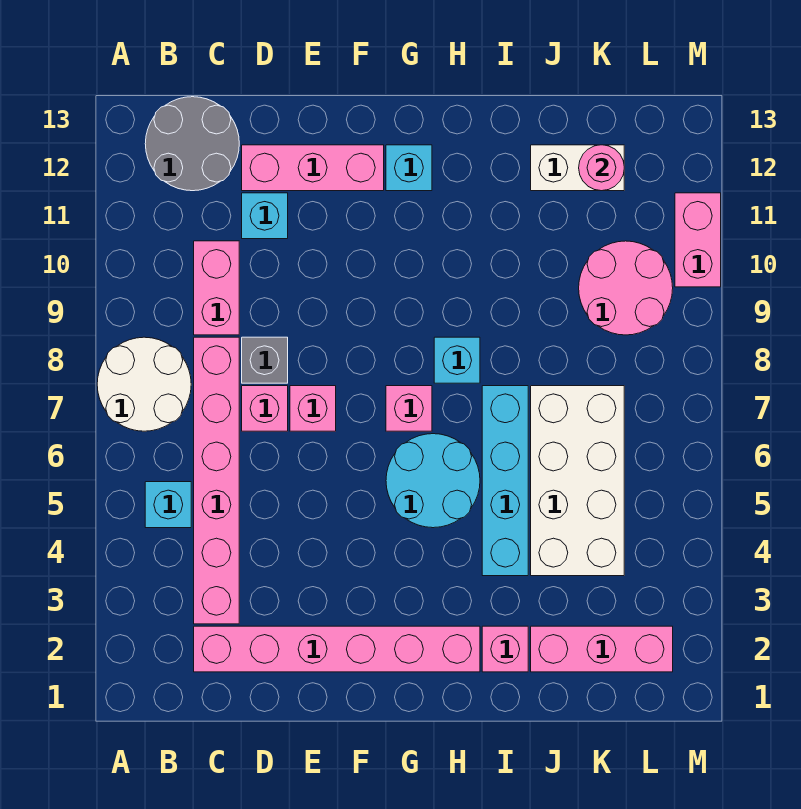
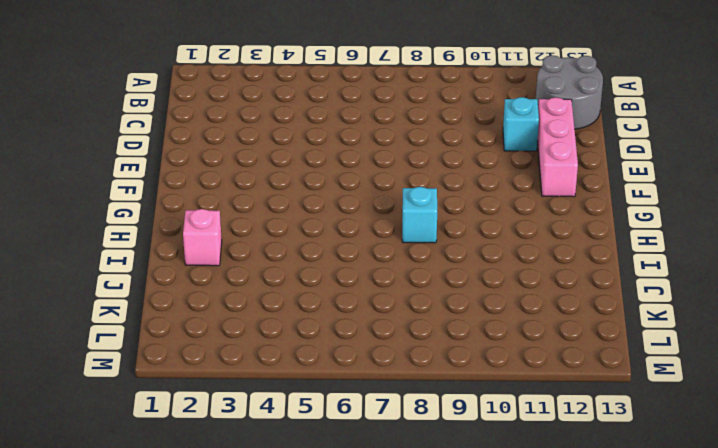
none -> white round brick A7:B8 level 1
none -> cyan brick B5 level 1
none -> pink brick C2:H2 level 1

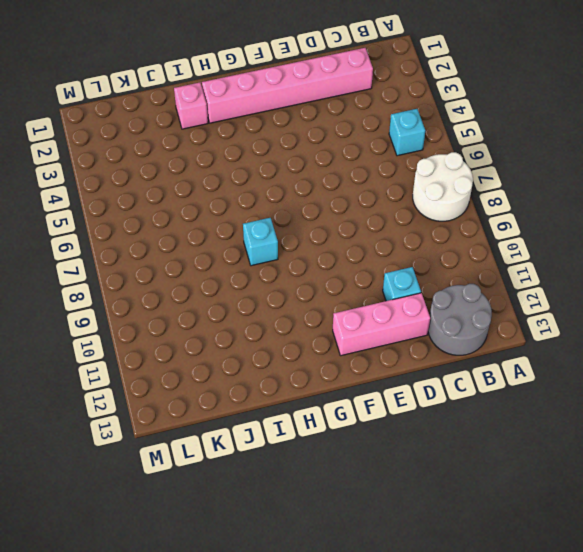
none -> pink brick C3:C8 level 1
none -> pink brick C9:C10 level 1
none -> pink brick D7 level 1

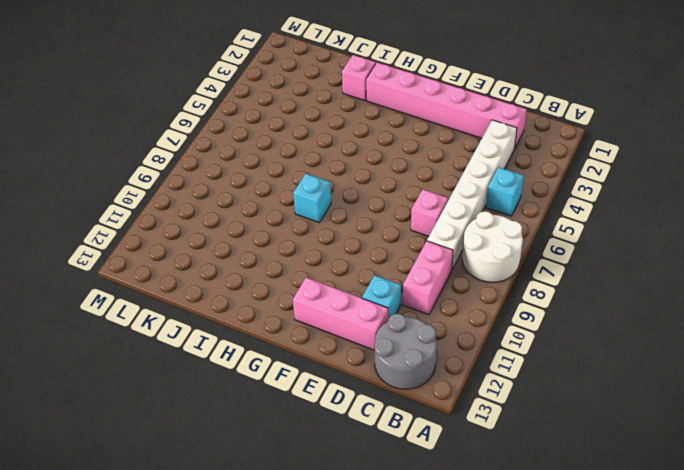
white brick C3:C8 level 1 -> pink brick C3:C8 level 1
none -> grey brick D8 level 1
none -> pink brick E7 level 1
none -> cyan round brick G5:H6 level 1

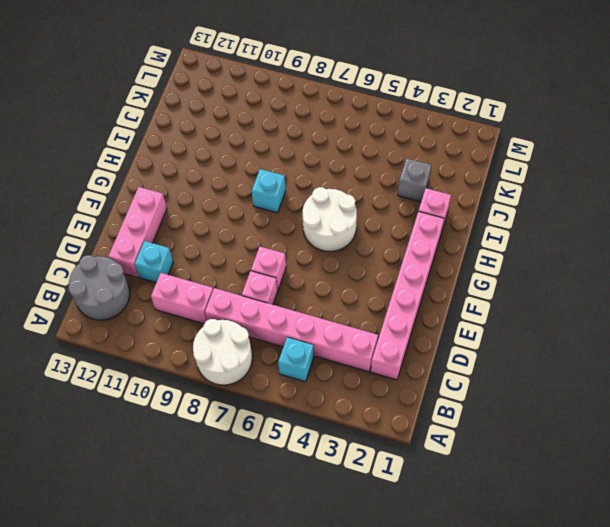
white round brick G5:H6 level 1 -> cyan round brick G5:H6 level 1
grey brick J3 level 1 -> grey brick D8 level 1
none -> pink brick G7 level 1
none -> cyan brick G12 level 1
none -> cyan brick I4:I7 level 1

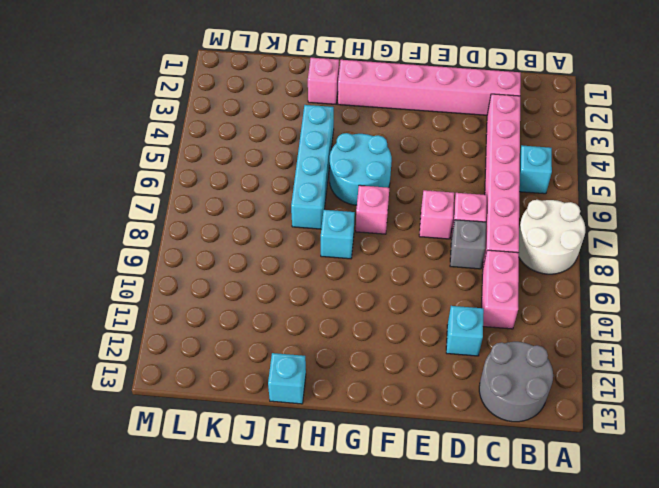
cyan brick I13 level 1 -> cyan brick G12 level 1
none -> pink brick D12:F12 level 1
none -> pink brick J2:L2 level 1
none -> white brick J4:K7 level 1

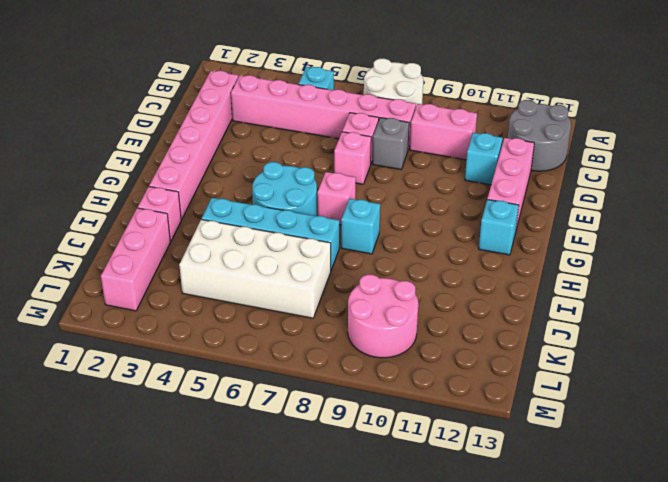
none -> white brick J12:K12 level 1
none -> pink brick M10:M11 level 1
none -> pink round brick K12 level 2

